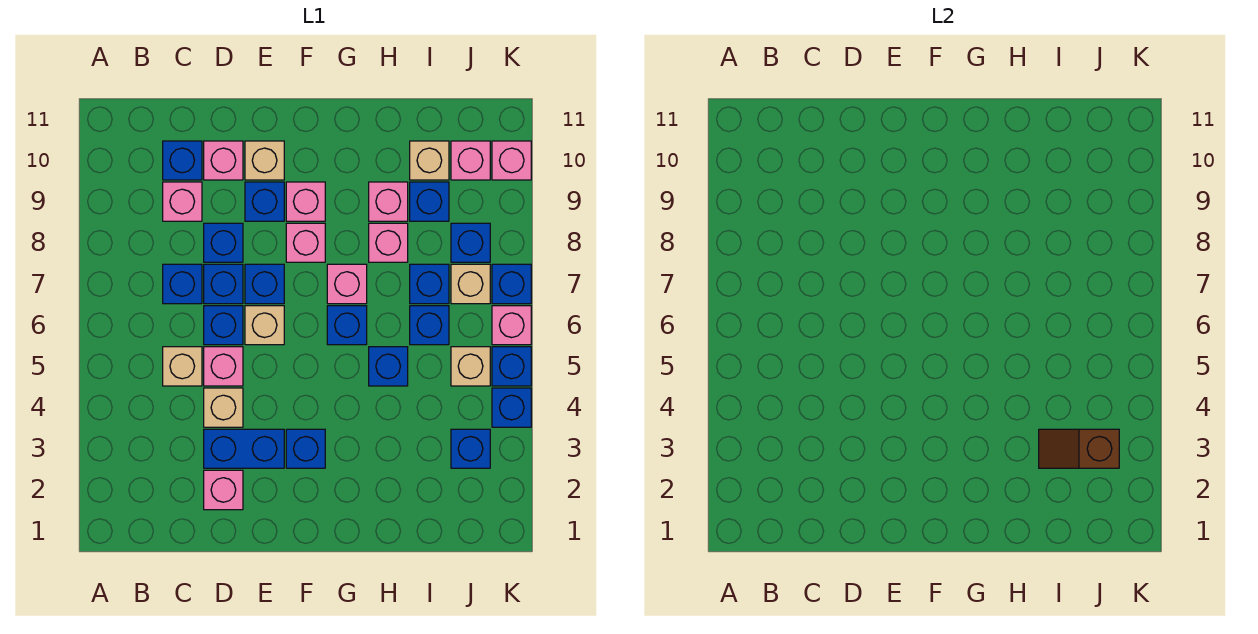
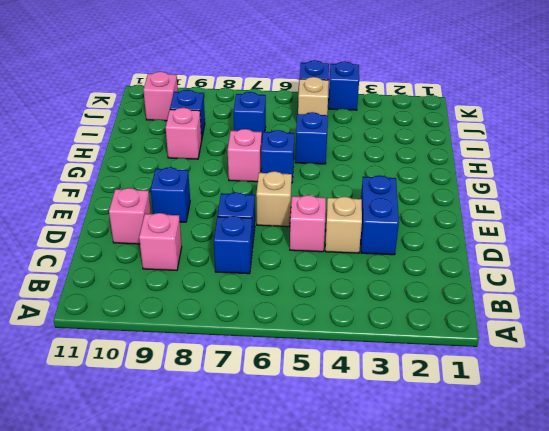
none -> tan brick C5 level 1
none -> blue brick C10 level 1
none -> pink brick D2 level 1
none -> blue brick D6 level 1

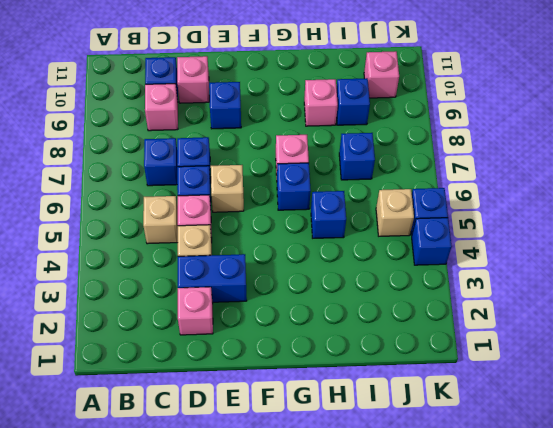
none -> blue brick D8 level 1
none -> blue brick E7 level 1
none -> tan brick E10 level 1
none -> blue brick F3 level 1

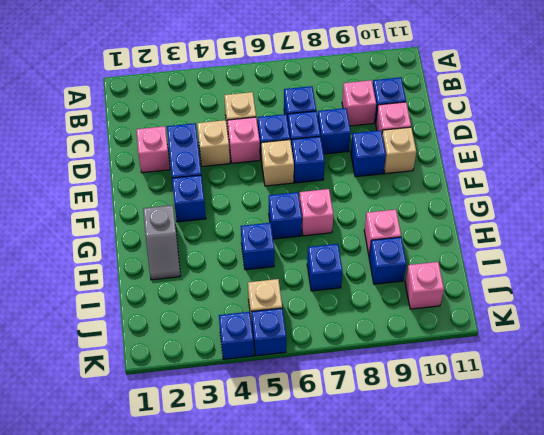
grey slope G2:H2 level 1 top G -> none
none -> pink brick F8 level 1
none -> pink brick F9 level 1
none -> pink brick H8 level 1
none -> blue brick I6 level 1

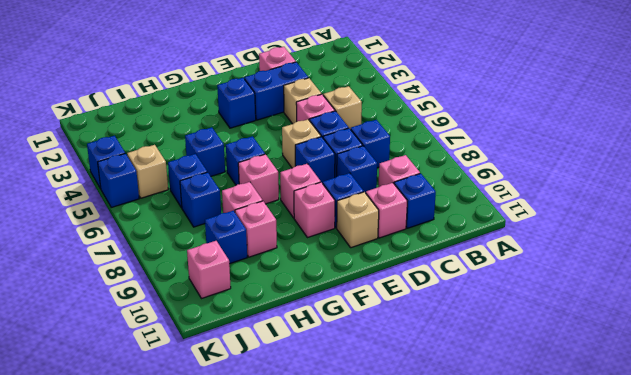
none -> tan brick I10 level 1
none -> blue brick J3 level 1
none -> tan brick J7 level 1
none -> blue brick J8 level 1

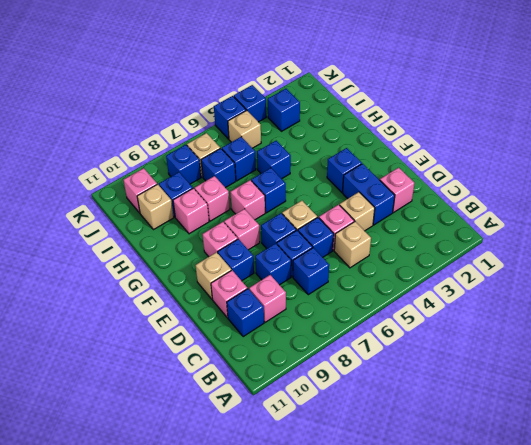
none -> pink brick K6 level 1
none -> blue brick K7 level 1
none -> pink brick K10 level 1
none -> brown slope I3:J3 level 2 top J

